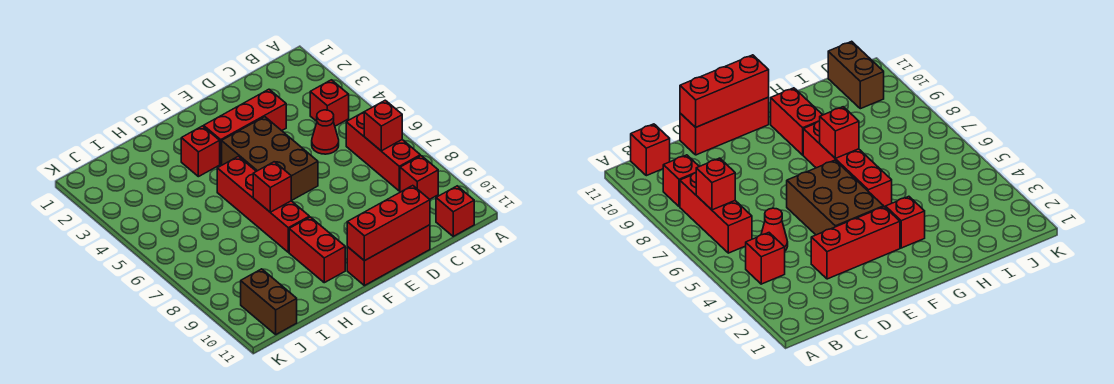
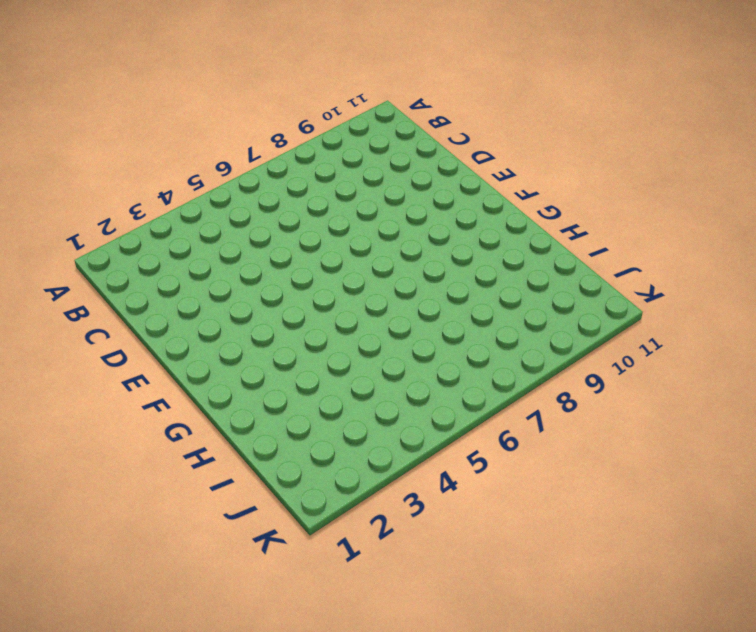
none -> red brick B4 level 1
none -> red brick B6:B8 level 1
none -> red brick B9 level 1

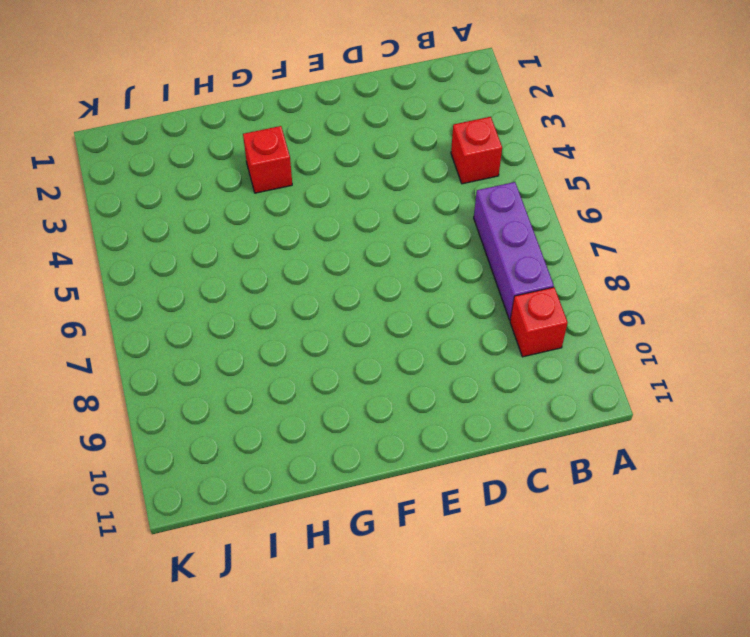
purple brick B6:B8 level 1 -> red brick B6:B8 level 1
none -> red brick B11 level 1
none -> red cone C5 level 1
none -> red brick D3:F3 level 1

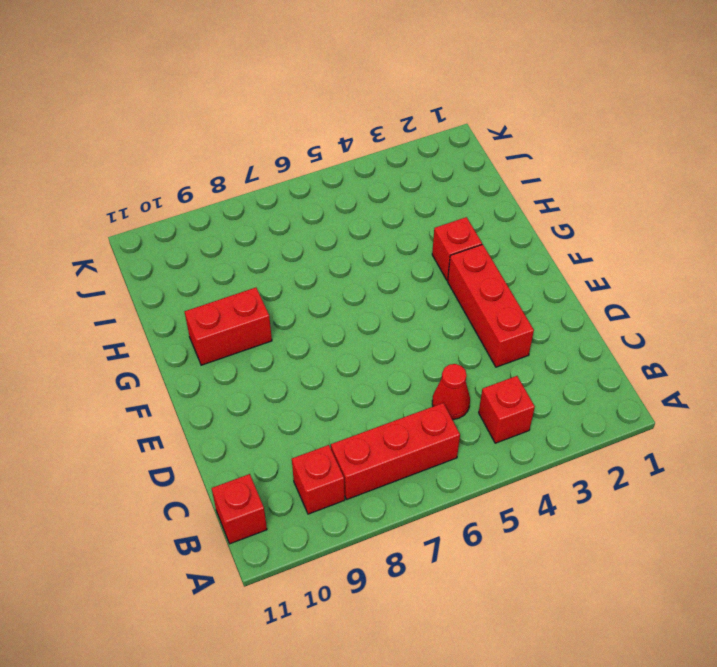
none -> red brick D11:F11 level 1
none -> brown brick E4:F6 level 1
none -> red brick G5:G8 level 1

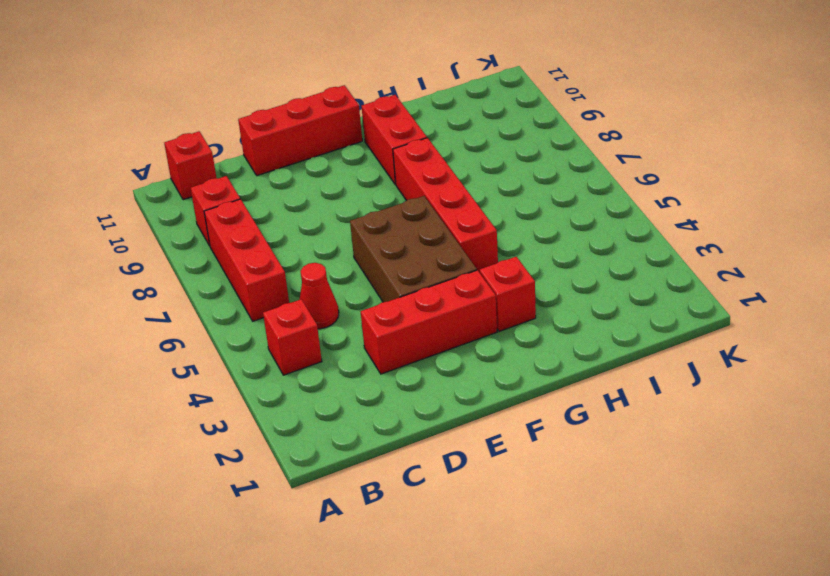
none -> brown brick J10:J11 level 1
none -> red brick B7 level 2
none -> red brick D11:F11 level 2

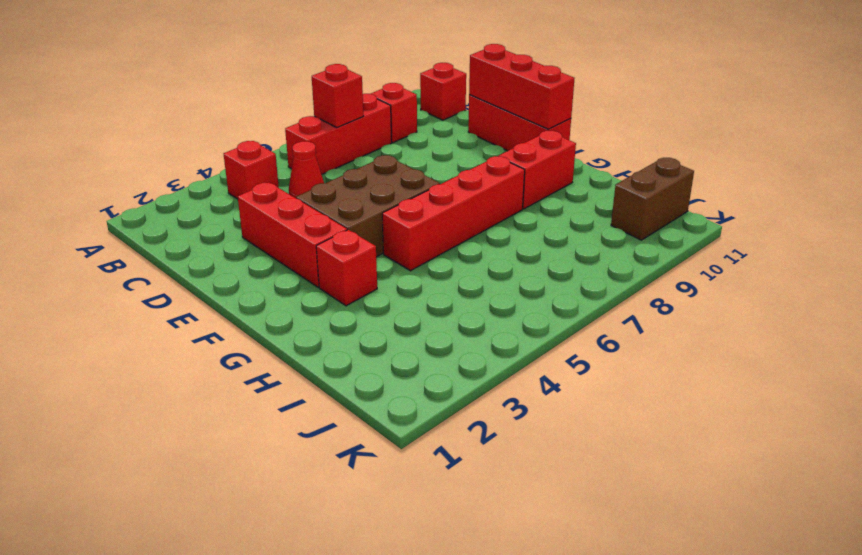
none -> red brick G7 level 2

